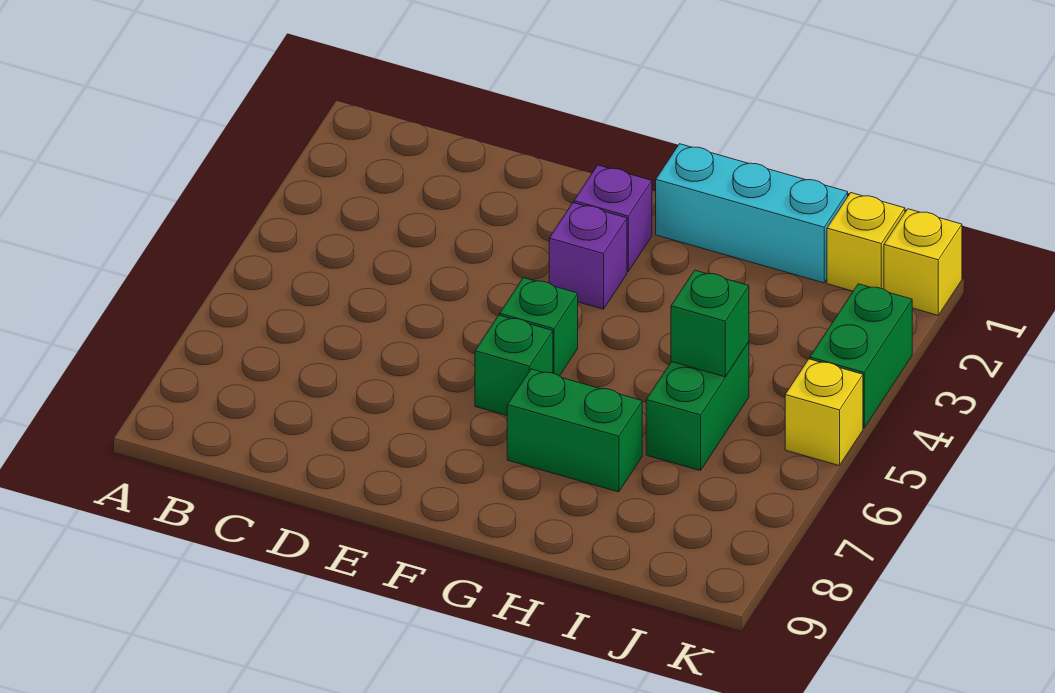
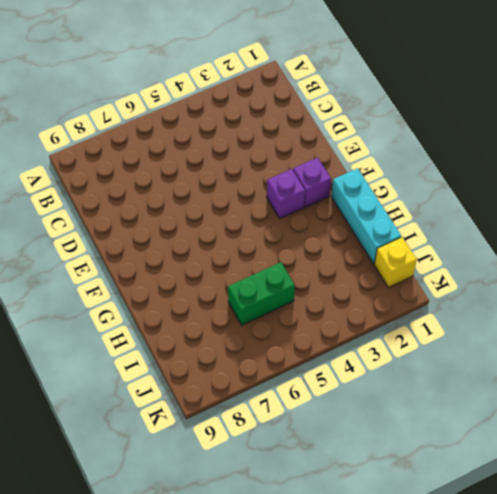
none -> green brick F5 level 1
none -> green brick F6 level 1
none -> green brick G7:H7 level 1

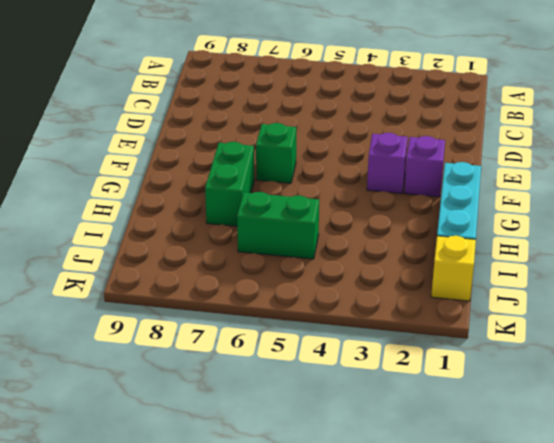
none -> green brick F5 level 1
none -> yellow brick K1 level 1
none -> green brick K3:K4 level 1

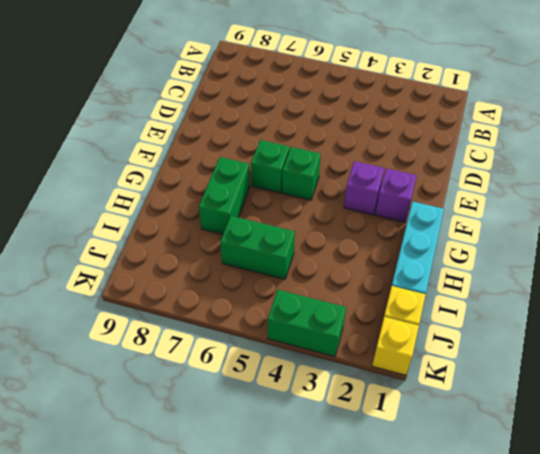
none -> yellow brick K5 level 1
none -> green brick I5 level 2

